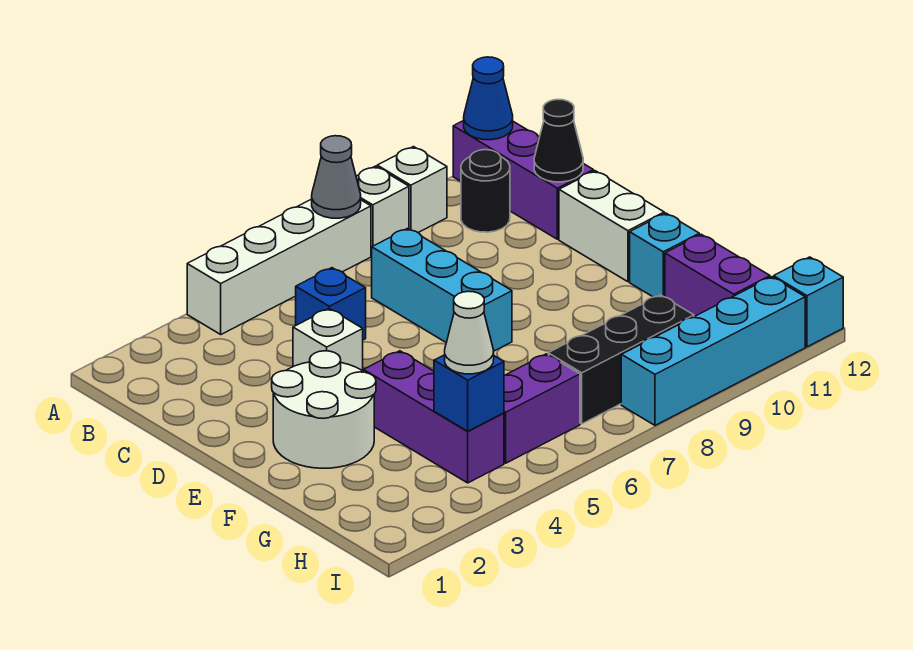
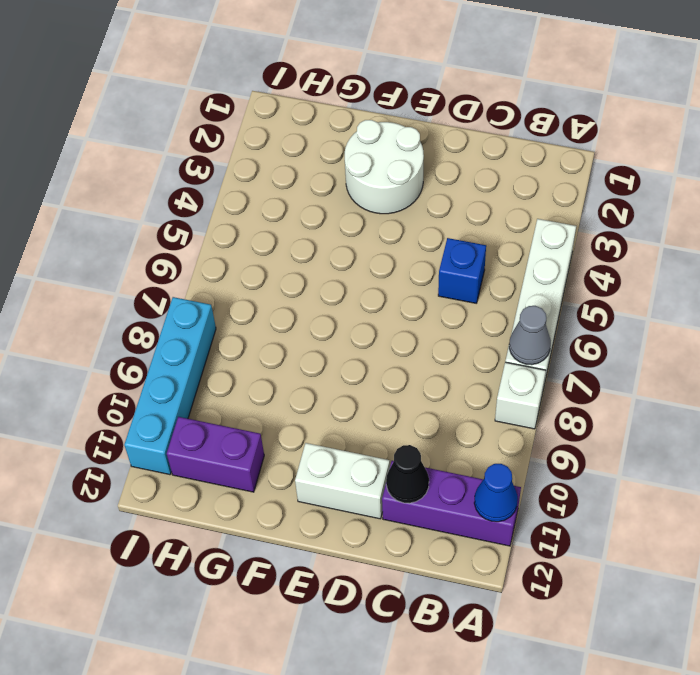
none -> white brick A9 level 1
none -> black round brick B10 level 1
none -> cyan brick C7:E7 level 1

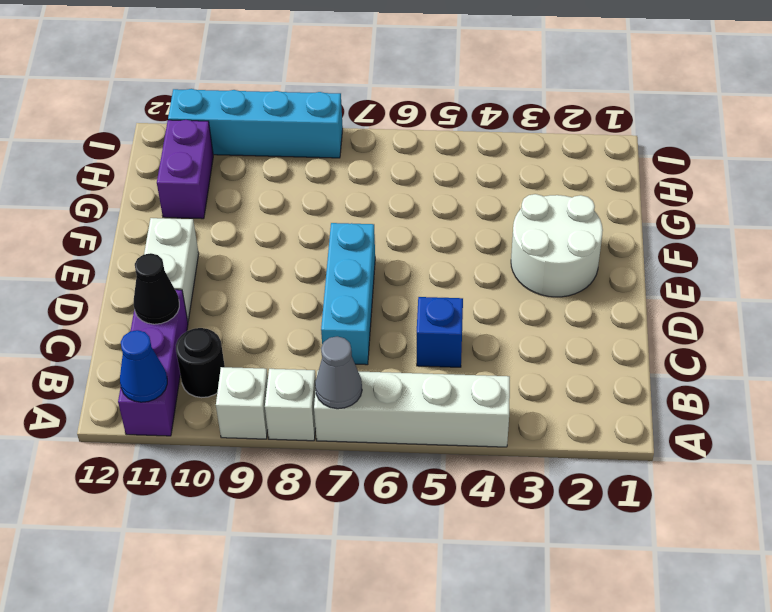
none -> white brick D4 level 1
none -> purple brick F4:H4 level 1
none -> cyan brick F11 level 1

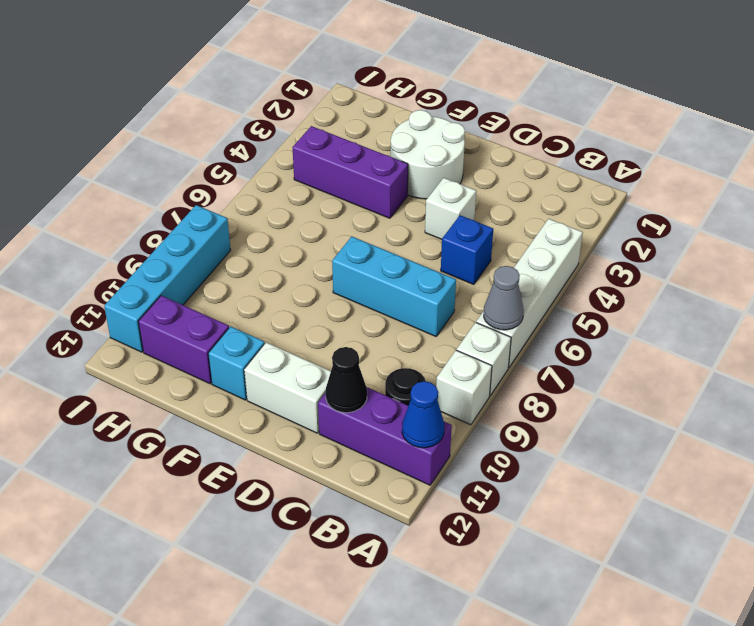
none -> purple brick H5:H6 level 1
none -> black brick H7:H9 level 1
none -> cyan brick I12 level 1

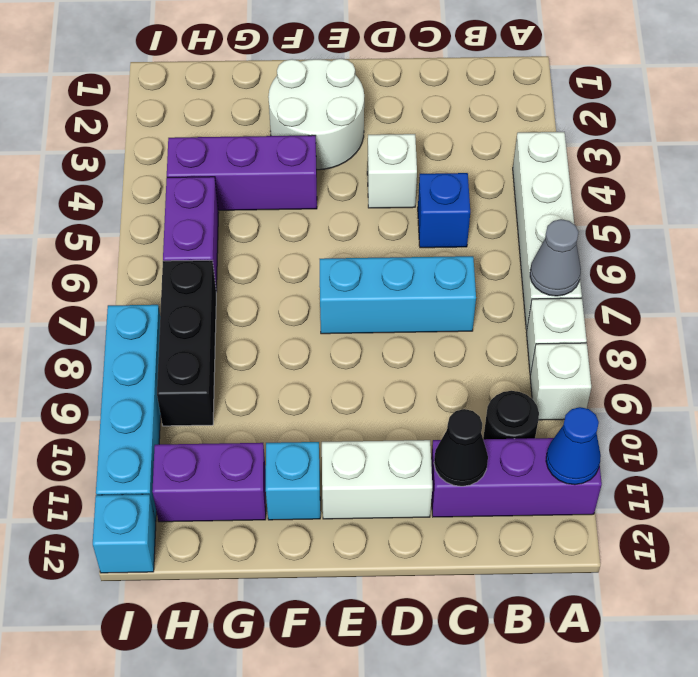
none -> blue brick H4 level 2
none -> white cone H4 level 3

